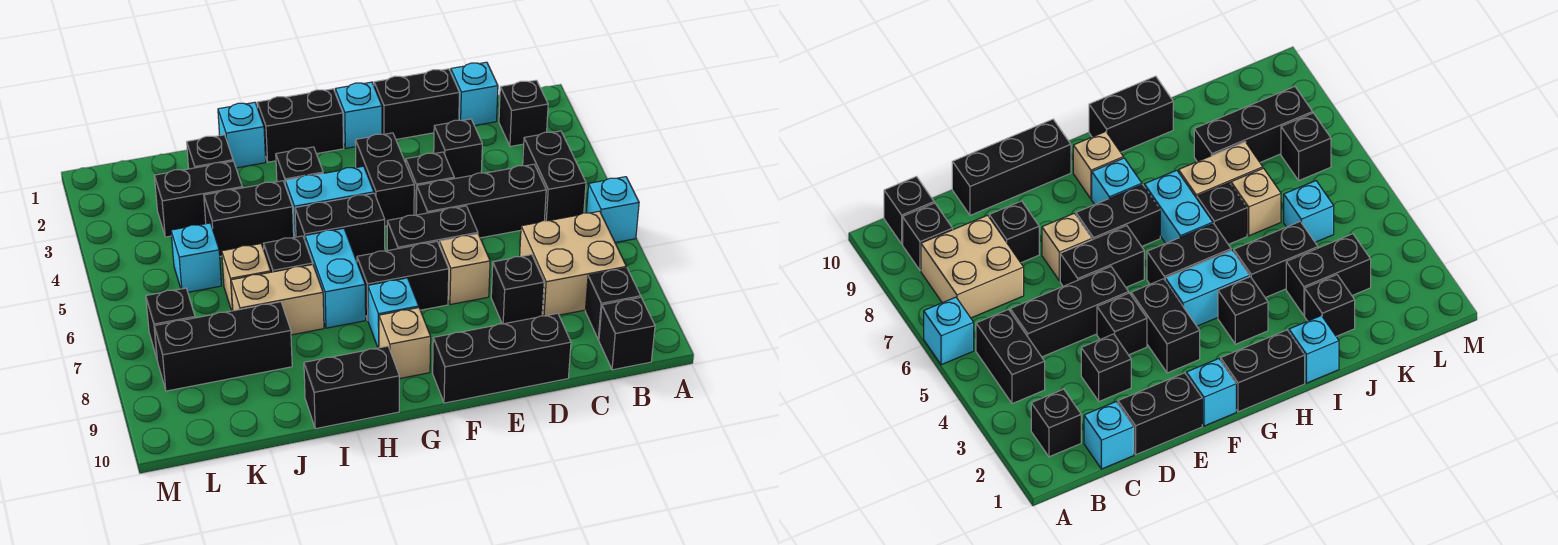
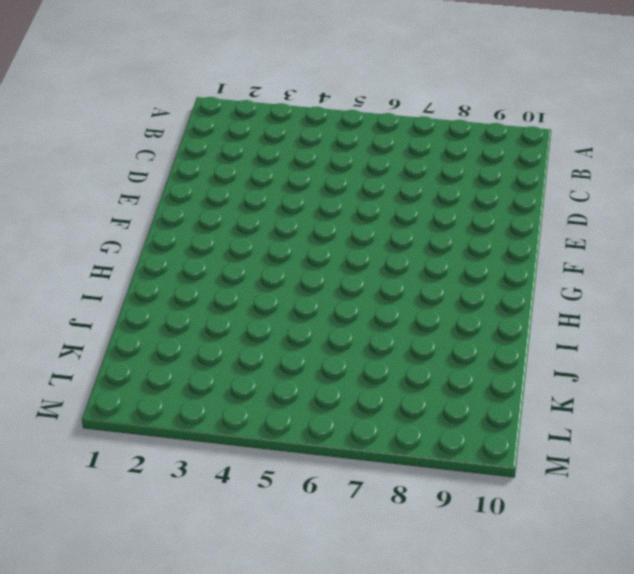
none -> cyan brick A6 level 1
none -> black brick B2 level 1
none -> black brick B4:B5 level 1
none -> tan brick B7:C8 level 1

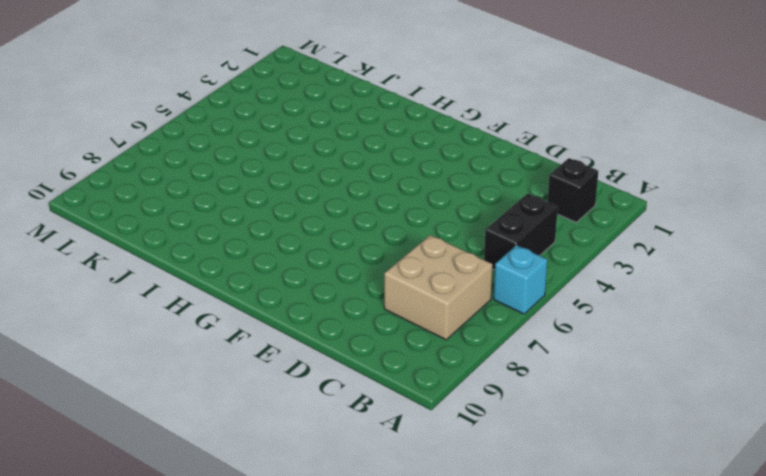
none -> black brick B9 level 1
none -> black brick B10 level 1
none -> cyan brick C1 level 1
none -> black brick C5:E5 level 1

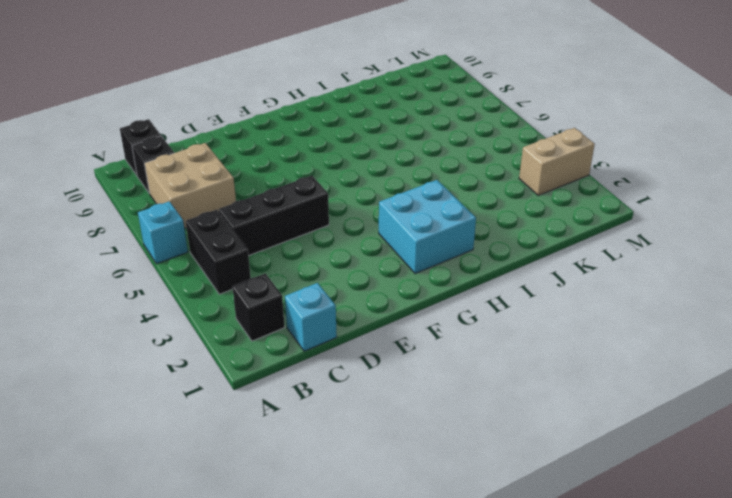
cyan brick G2:H3 level 1 -> black brick H3 level 1
tan brick L3:M3 level 1 -> tan brick I7:J7 level 1
none -> black brick D1:E1 level 1
none -> black brick D3 level 1
none -> black brick D8 level 1
none -> black brick D10:F10 level 1

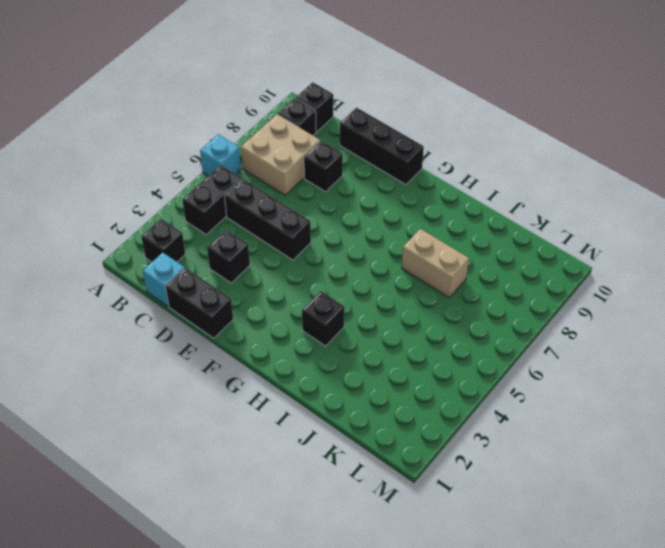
none -> black brick E4 level 1
none -> black brick E6:F6 level 1
none -> tan brick E7 level 1
none -> cyan brick F1 level 1

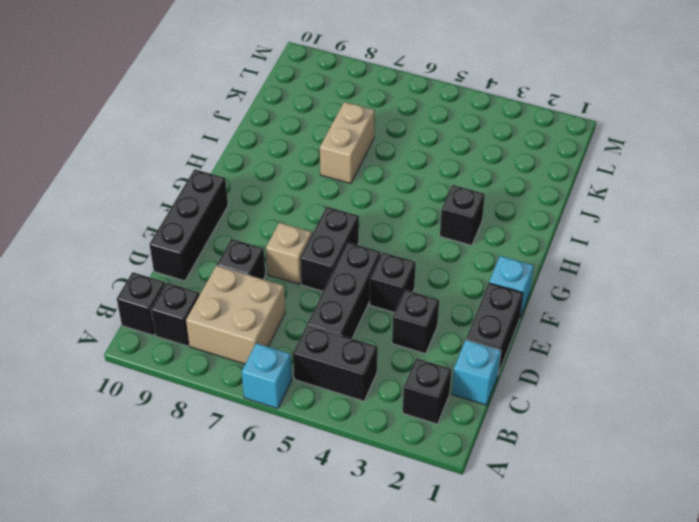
none -> black brick F3:F4 level 1
none -> black brick F7:G7 level 1
none -> black brick G1:H1 level 1
none -> cyan brick G4:H4 level 1

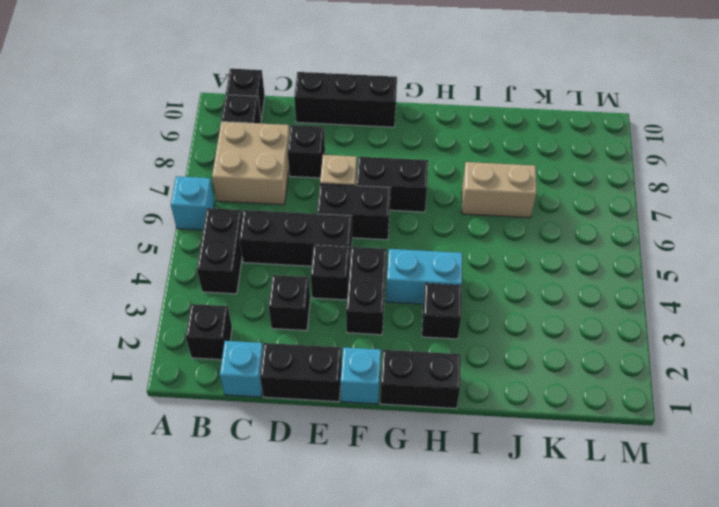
none -> black brick G5:H5 level 1
none -> cyan brick G8 level 1
none -> tan brick G9 level 1
none -> cyan brick H6:H7 level 1

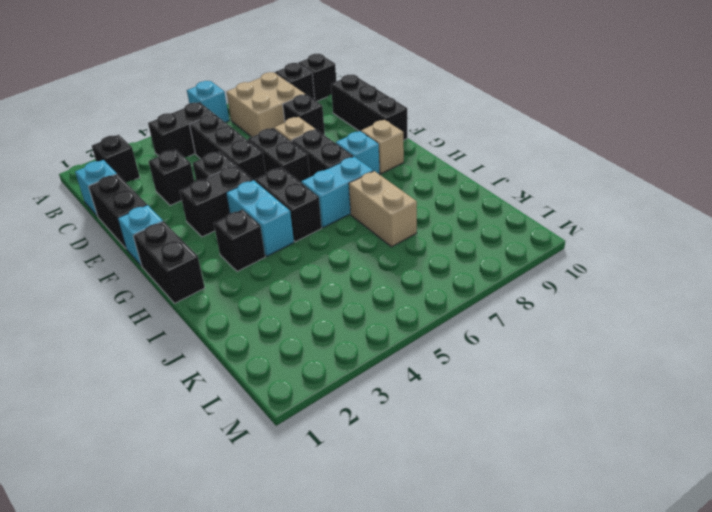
none -> black brick H10:I10 level 1
none -> cyan brick I1 level 1
none -> black brick I4:J4 level 1
none -> black brick I6 level 1

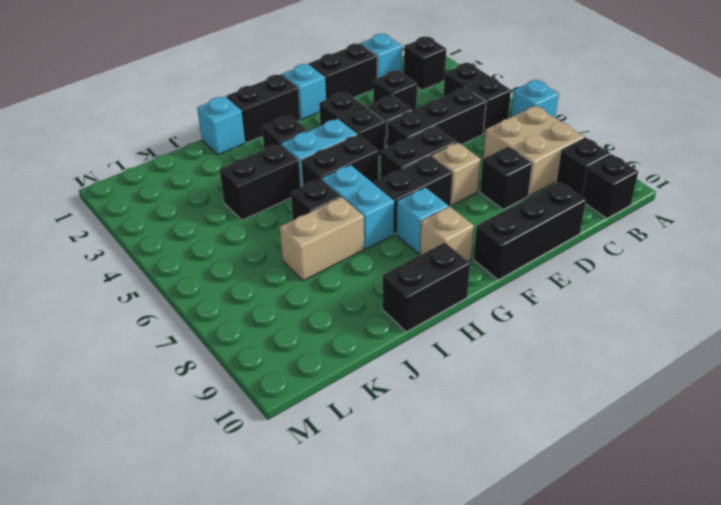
none -> black brick J2 level 1
none -> black brick J3:K3 level 1
none -> tan brick J6 level 1
none -> black brick J8:L8 level 1

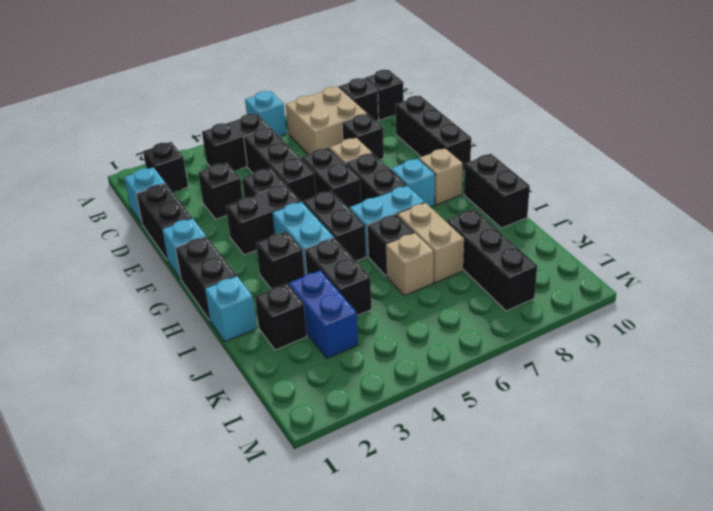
blue brick J3:K3 level 1 -> black brick J3:K3 level 1
none -> cyan brick K5 level 1
none -> black brick L7 level 1

